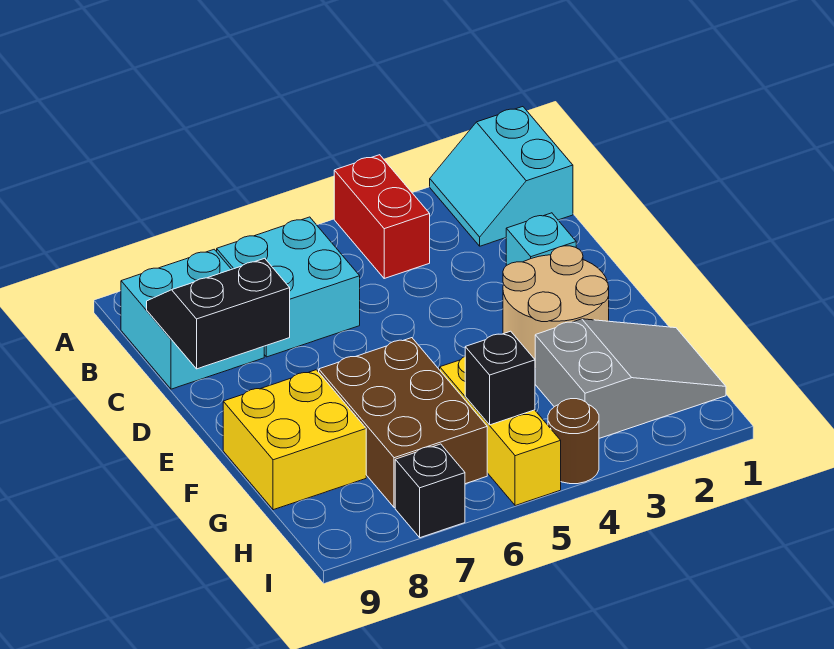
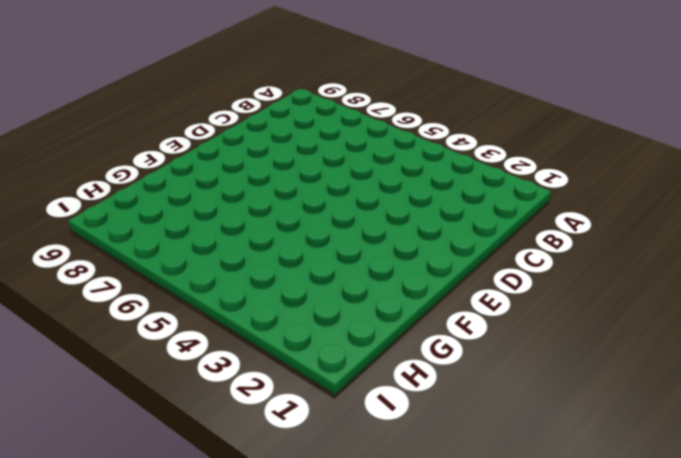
none -> cyan slope A1:B2 level 1 top 1
none -> red brick A4:B4 level 1
none -> cyan brick B6:C7 level 1

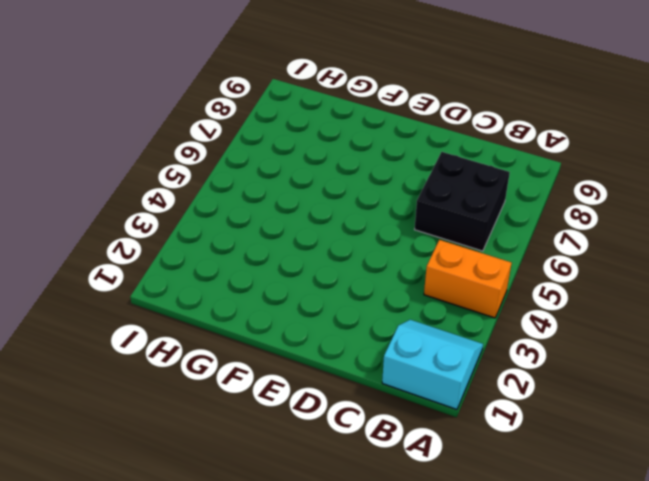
orange brick A4:B4 level 1 -> red brick A4:B4 level 1
black brick B6:C7 level 1 -> cyan brick B6:C7 level 1
none -> cyan brick B8:C9 level 1
none -> cyan brick D2 level 1
none -> tan round brick E2:F3 level 1

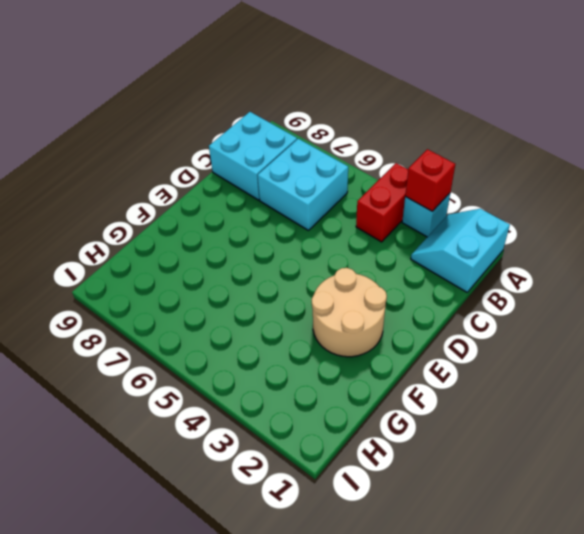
cyan brick A3 level 1 -> cyan brick D2 level 1
red brick A3 level 2 -> none
none -> brown brick F6:H7 level 1
none -> yellow brick F8:G9 level 1
none -> grey slope G1:H3 level 1 top 3

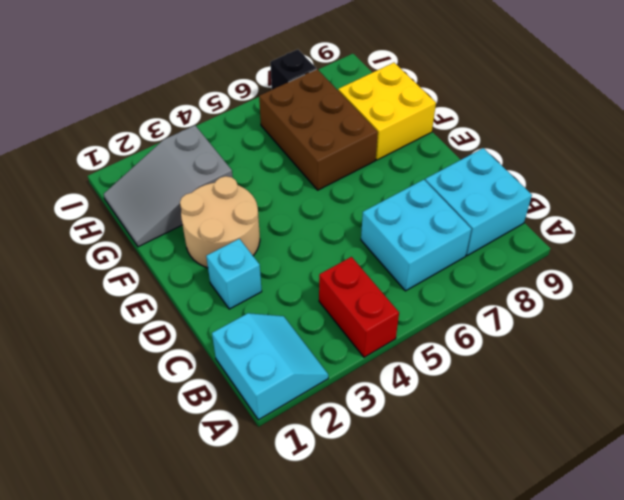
none -> yellow brick G5:I5 level 1
none -> brown round brick I4 level 1
none -> black slope C8:D9 level 2 top D

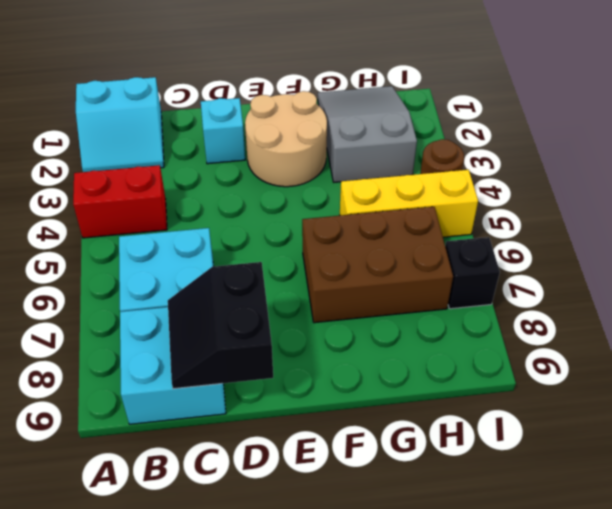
none -> yellow brick F8:G9 level 1
none -> black brick H5 level 2

